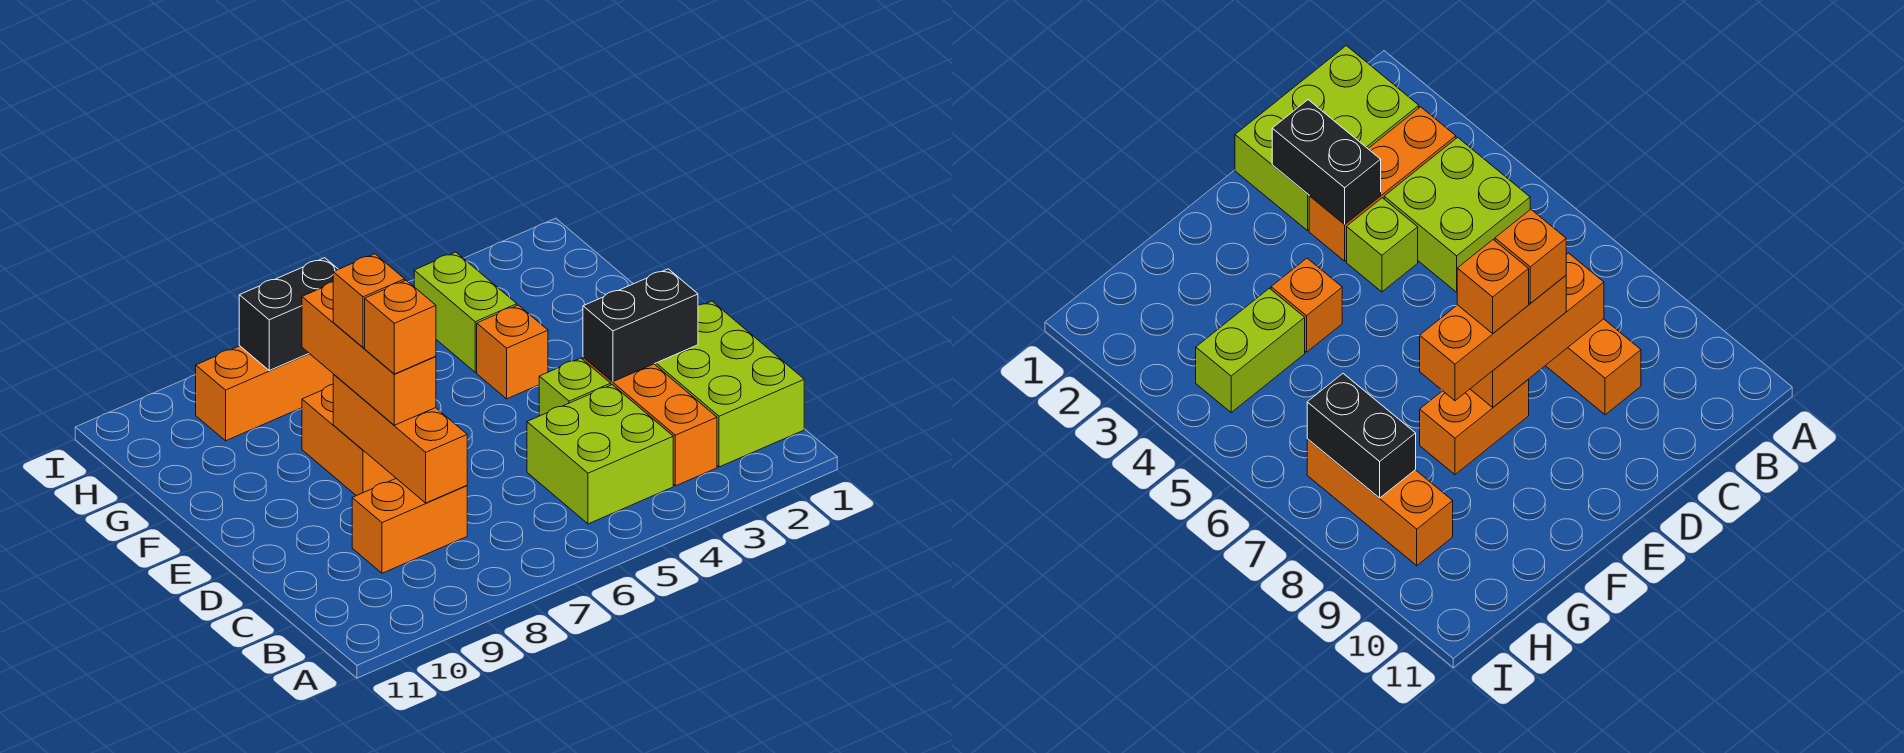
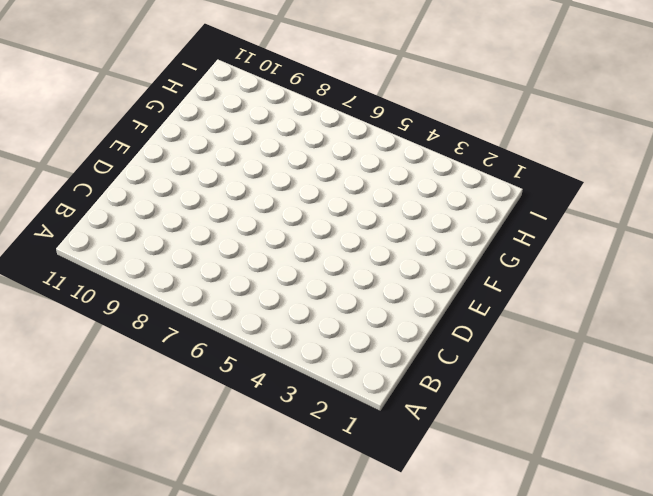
none -> lime brick B1:D2 level 1
none -> orange brick B3:D3 level 1
none -> lime brick B4:C5 level 1

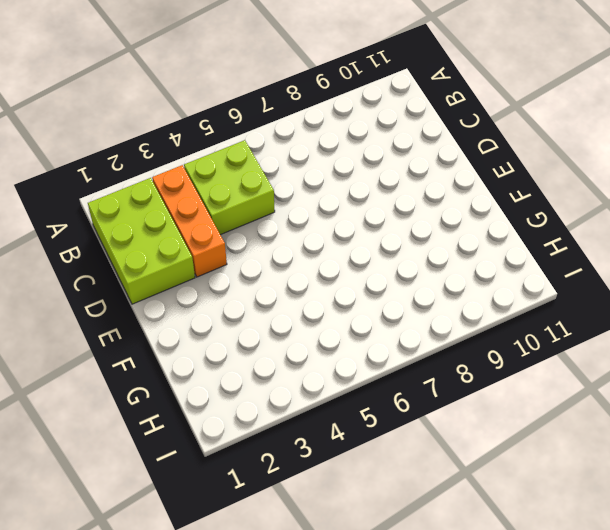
none -> orange brick C8:C9 level 1
none -> lime brick D4 level 1
none -> orange brick E8:F8 level 1

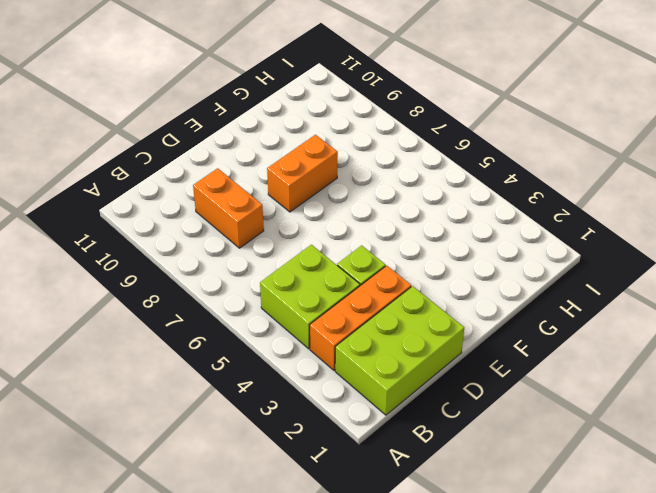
none -> orange brick F4 level 1
none -> lime brick G4:H4 level 1
none -> orange brick H7:H9 level 1

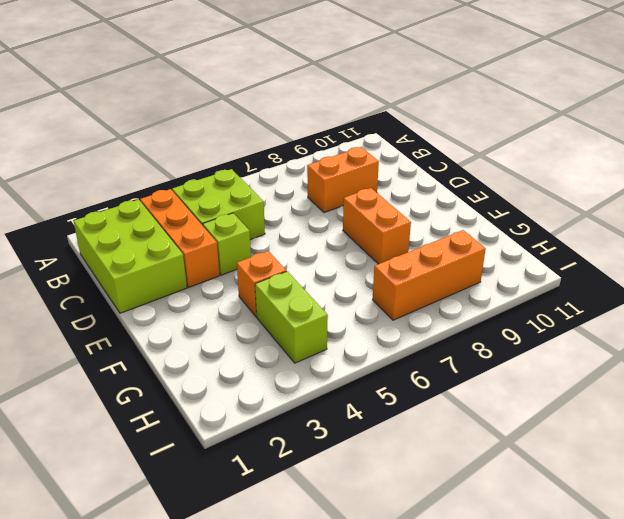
none -> orange brick C8:E8 level 2
none -> black brick D2:D3 level 2
none -> black brick H7:H8 level 2

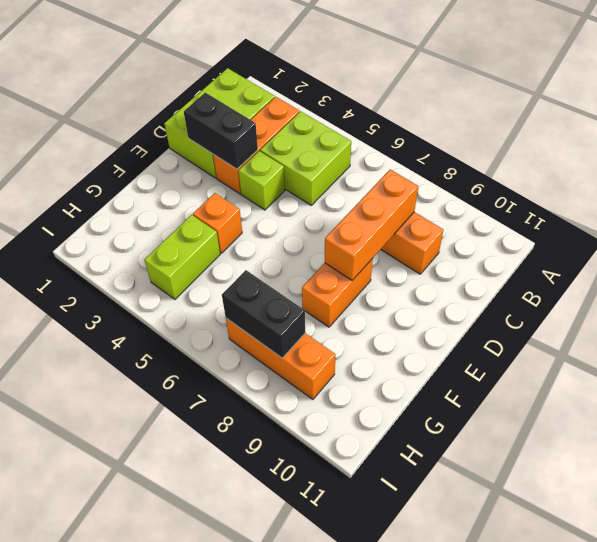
none -> orange brick D8:F8 level 3
none -> orange brick D8 level 4
none -> orange brick E8 level 4

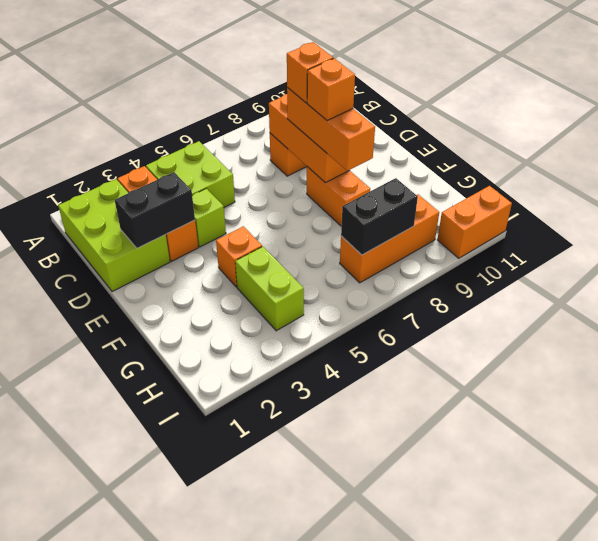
orange brick I10:I11 level 1 -> none

